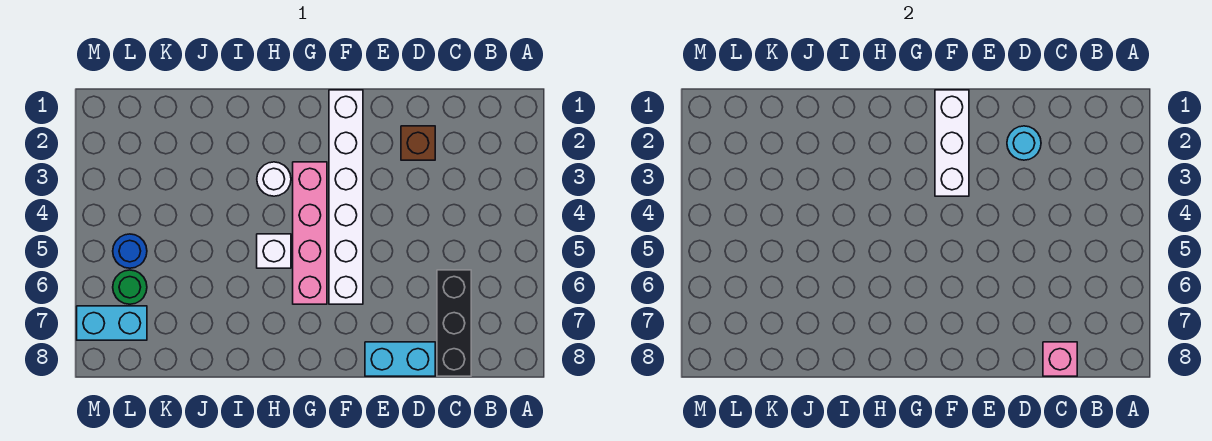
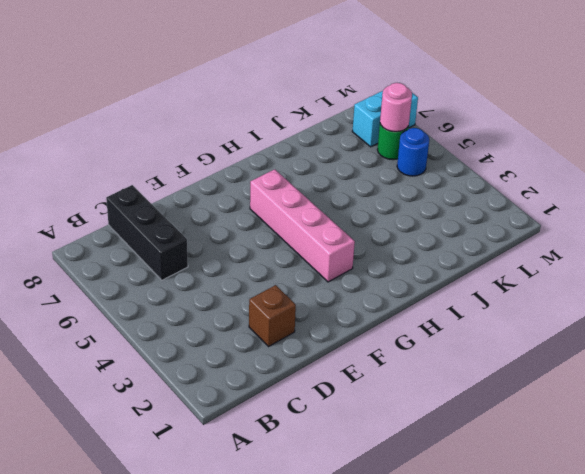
pink round brick L6 level 2 -> none
none -> cyan brick D8:E8 level 1
none -> white brick F1:F6 level 1
none -> white round brick H3 level 1

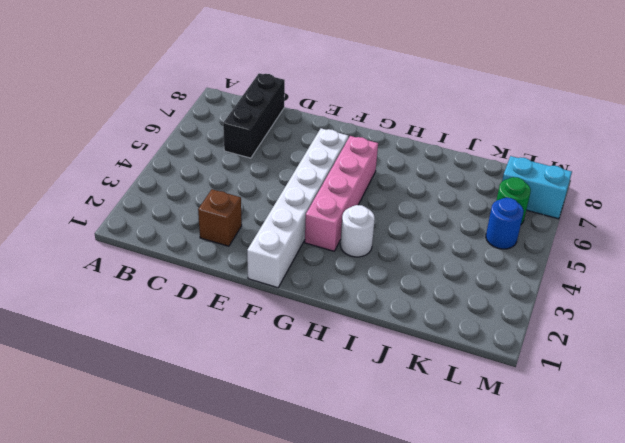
none -> cyan brick D8:E8 level 1
none -> white brick H5 level 1
none -> pink brick C8 level 2

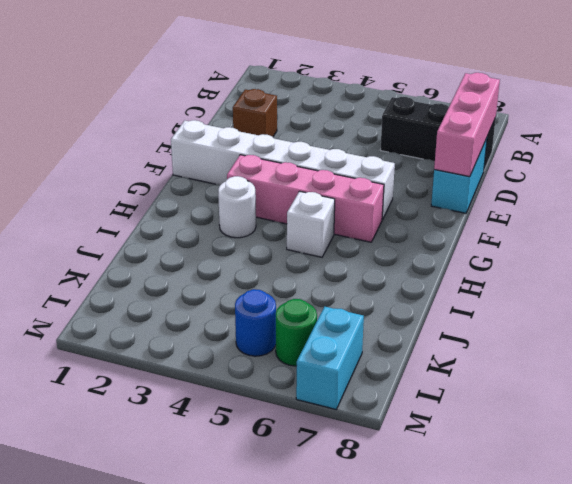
pink brick C8:E8 level 2 -> pink brick C8 level 2
none -> cyan round brick D2 level 2
none -> white brick F1:F3 level 2

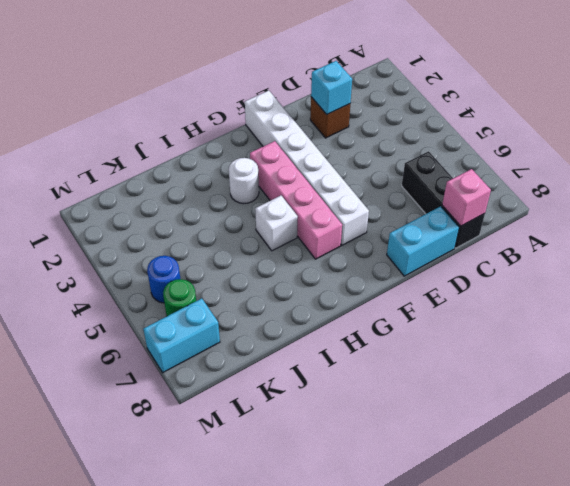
cyan brick D2 level 2 -> cyan round brick D2 level 2
none -> white brick F1:F3 level 2

